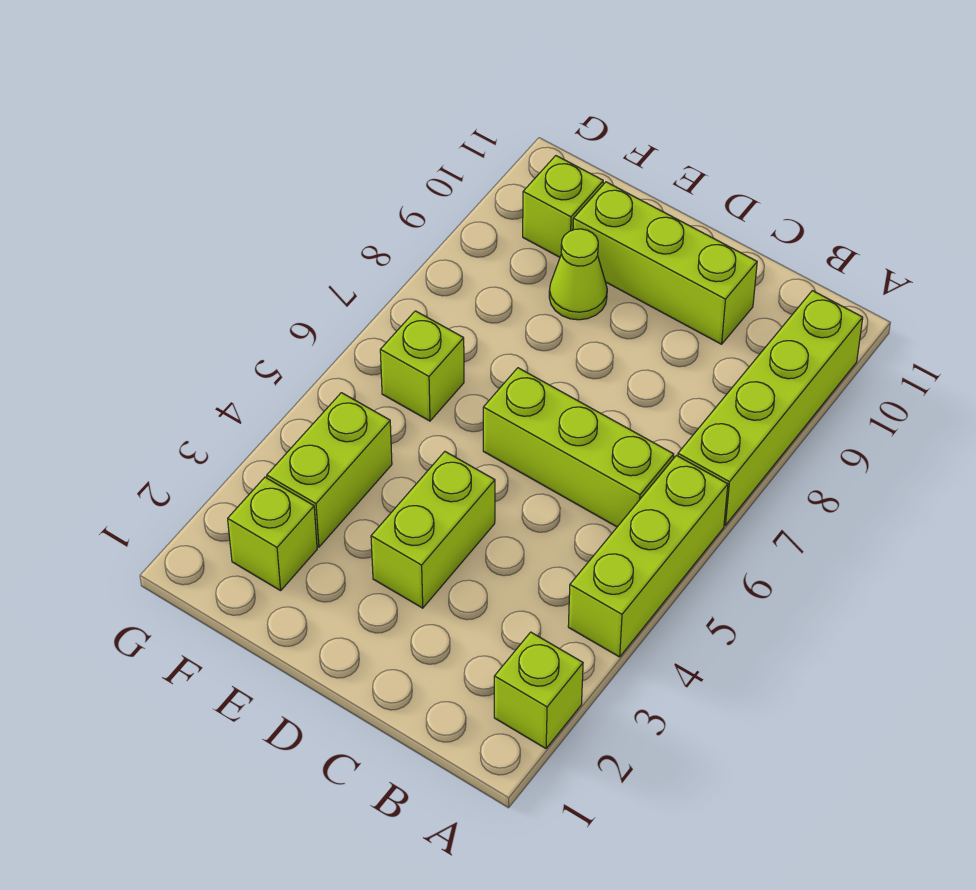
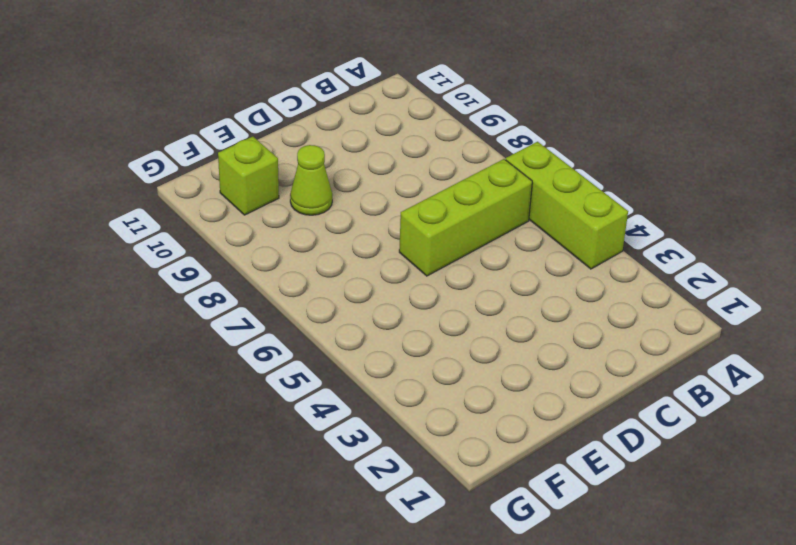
none -> lime brick A2 level 1
none -> lime brick A7:A10 level 1

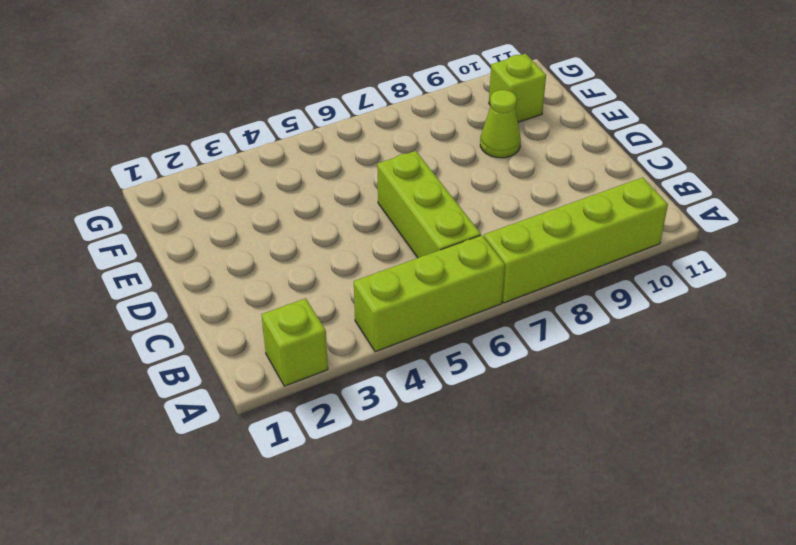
none -> lime brick C10:E10 level 1
none -> lime brick D3:D4 level 1

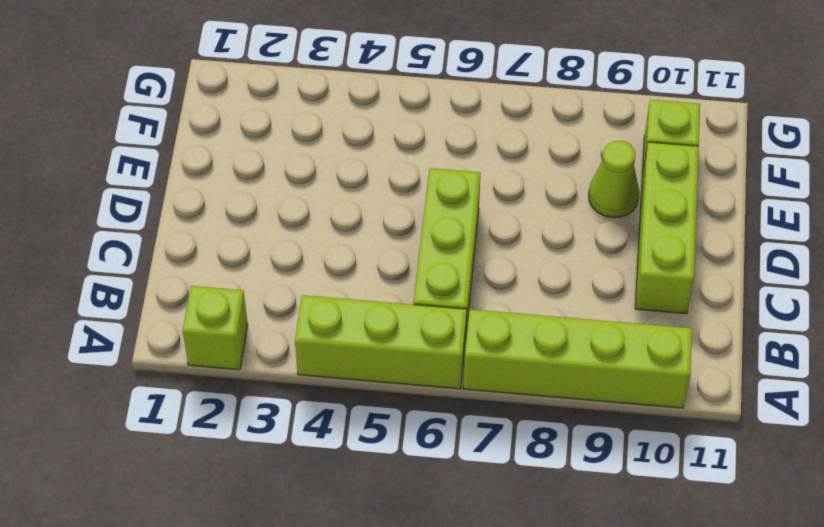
none -> lime brick D3:D4 level 1
none -> lime brick F2 level 1

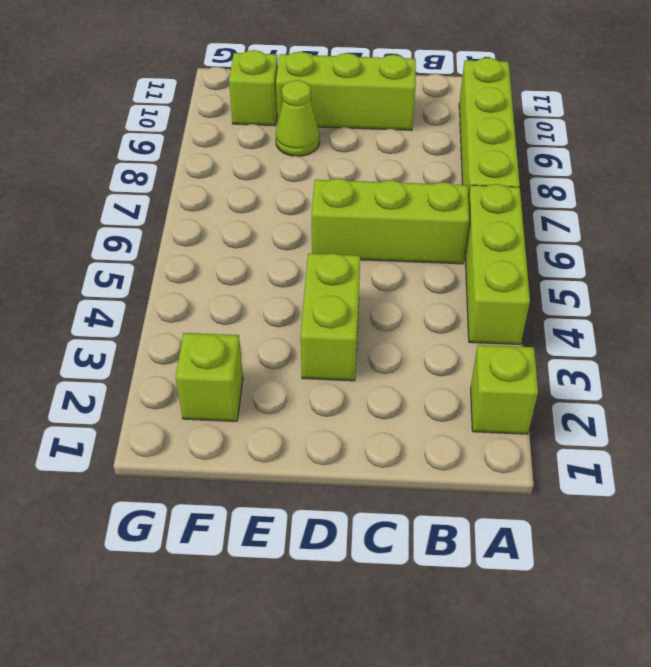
none -> lime brick F3:F4 level 1
none -> lime brick F6 level 1

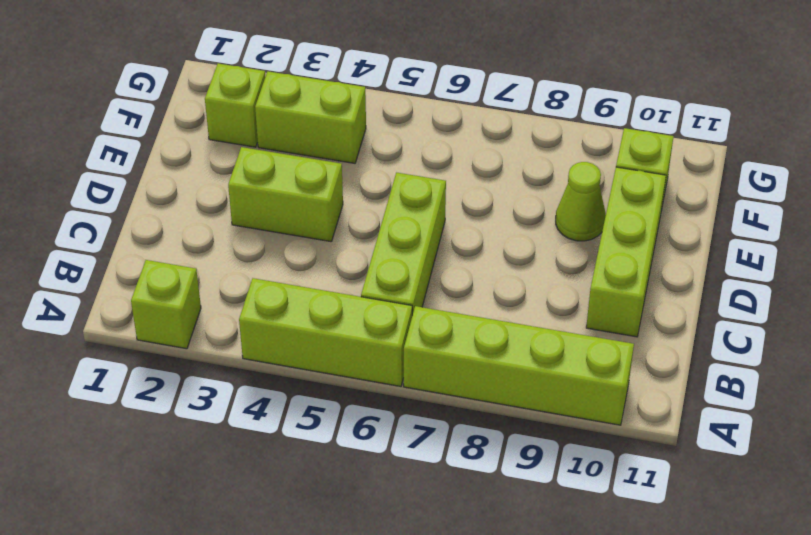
none -> lime brick F6 level 1

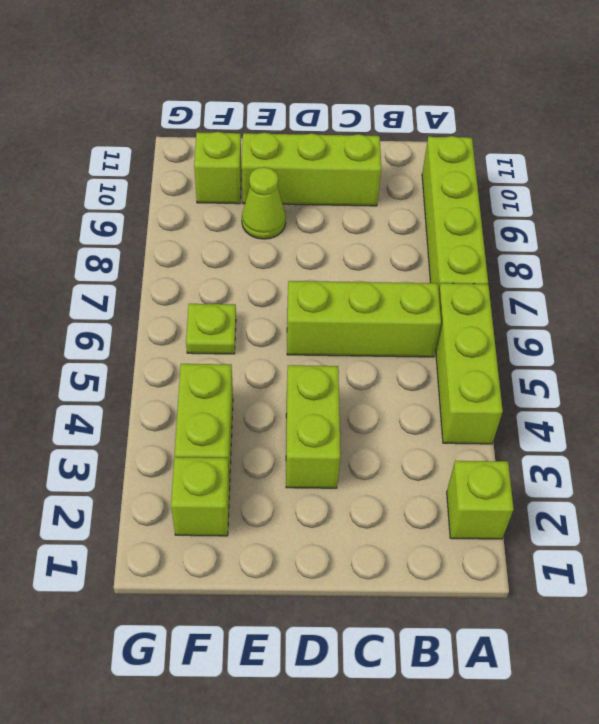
lime plate F6 level 1 -> lime brick F6 level 1

